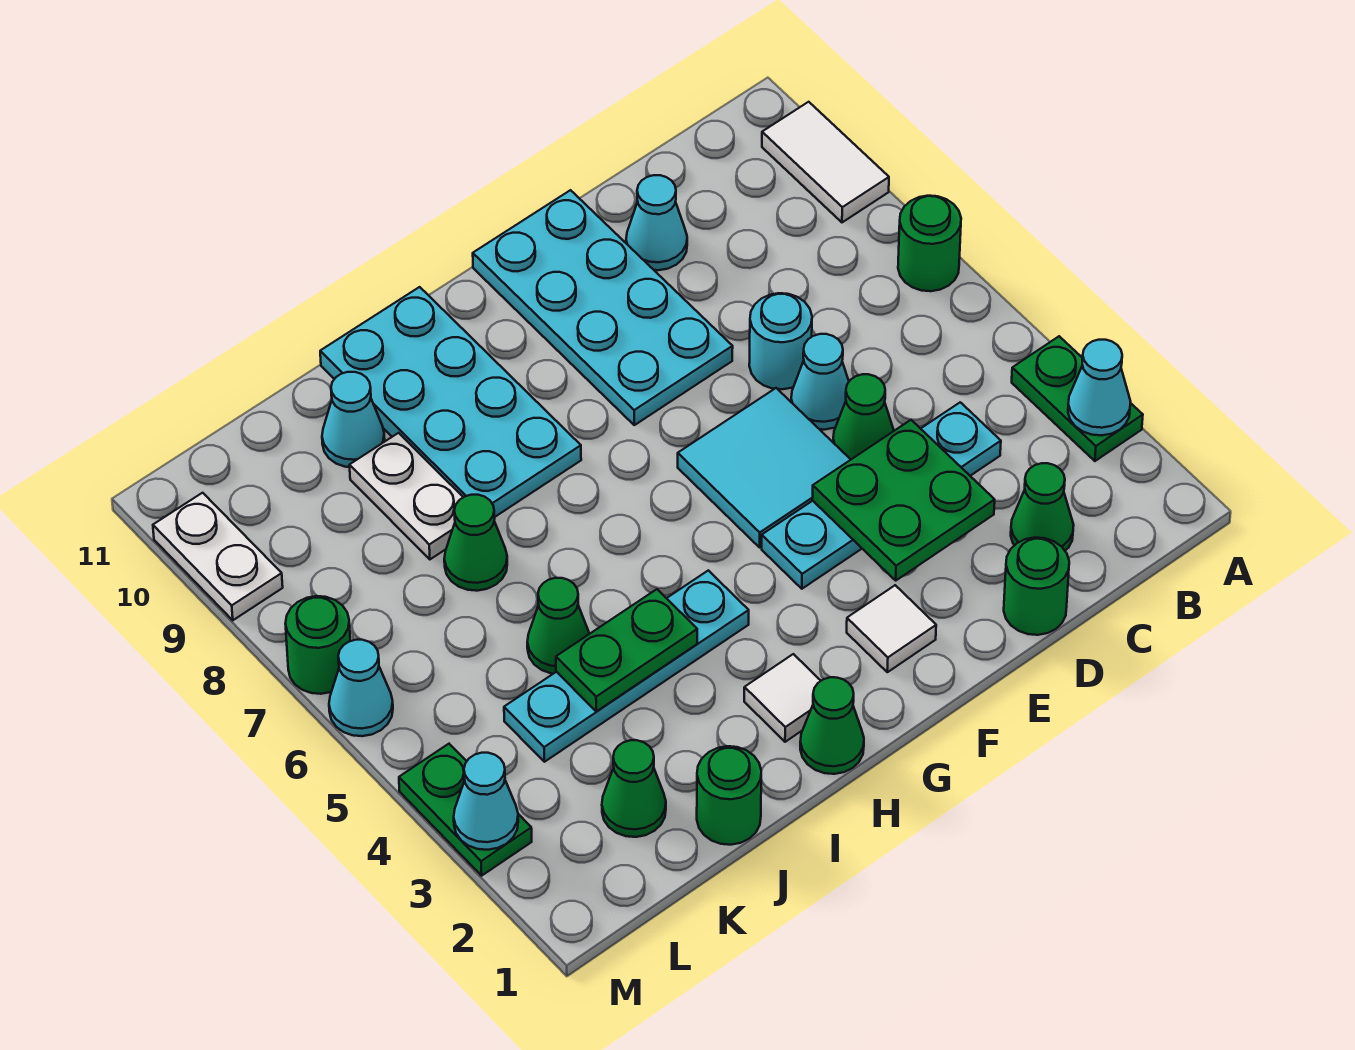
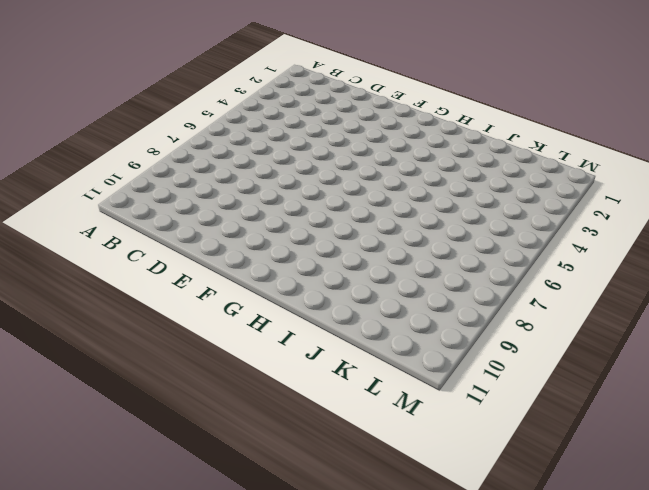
none -> green plate A3:A4 level 1
none -> green round brick A7 level 1
none -> white tile A9:A10 level 1
none -> green cone C2 level 1

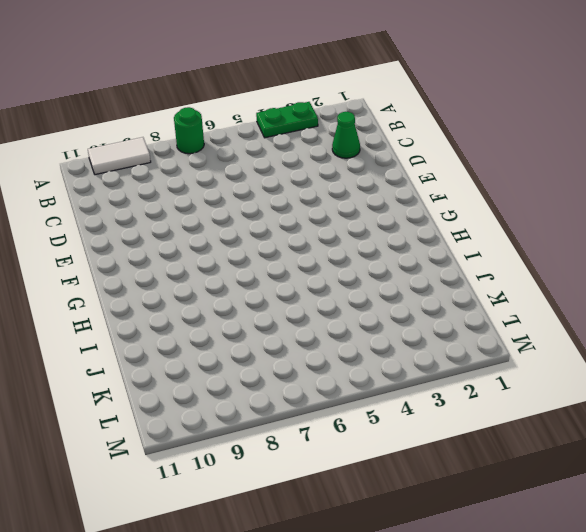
none -> cyan plate C4:F4 level 1
none -> green round brick D1 level 1
none -> green cone D5 level 1
none -> cyan cone D6 level 1

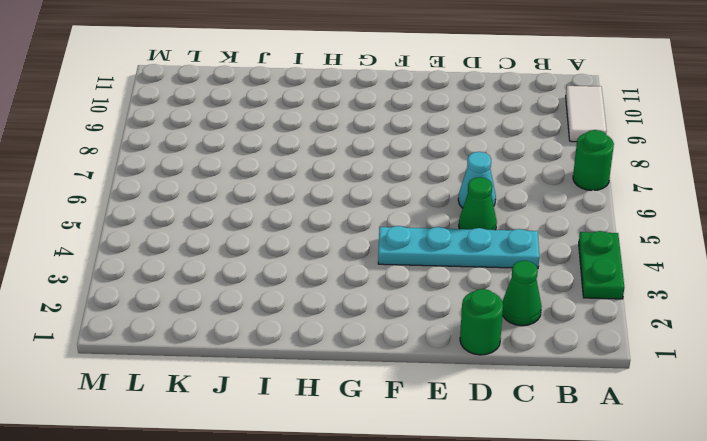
none -> cyan round brick D7 level 1
none -> cyan cone D10 level 1
none -> cyan tile E5:F6 level 1
none -> cyan plate E8:F11 level 1

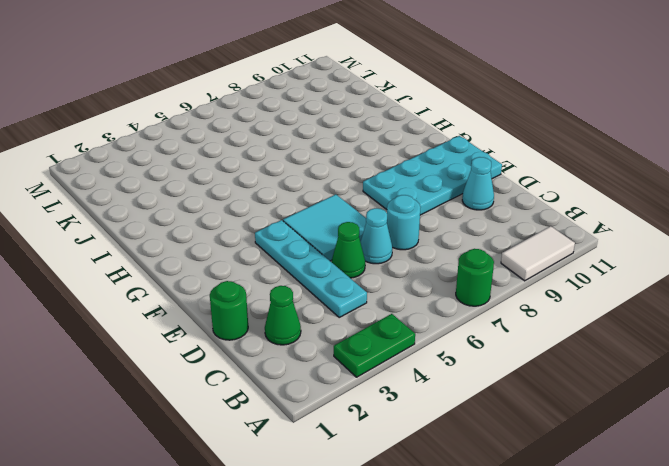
none -> white tile F2 level 1
none -> green cone H1 level 1
none -> white tile H2 level 1
none -> cyan plate H4:K4 level 1

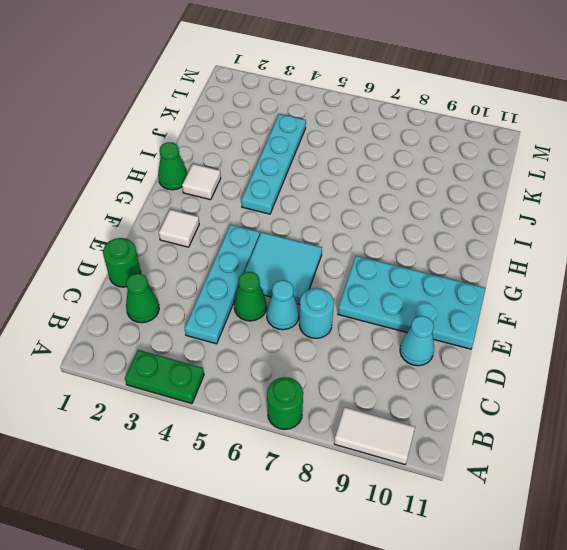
none -> cyan plate H8:I11 level 1
none -> green round brick J1 level 1
none -> green cone J5 level 1
none -> green cone J7 level 1

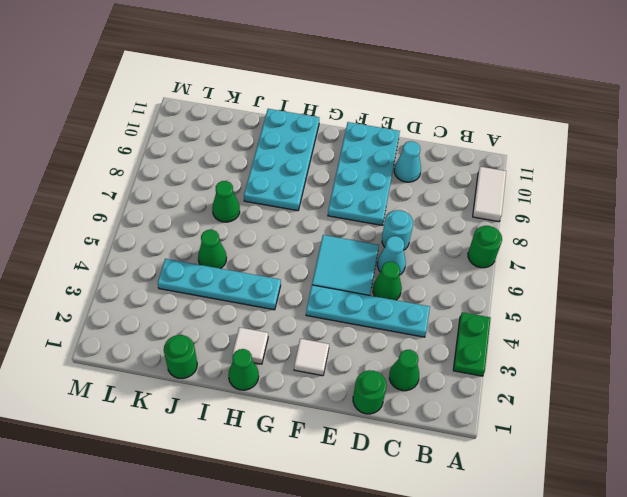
none -> white plate J8:J9 level 1
none -> cyan cone J10 level 1
none -> green cone K2 level 1
none -> green plate M3:M4 level 1

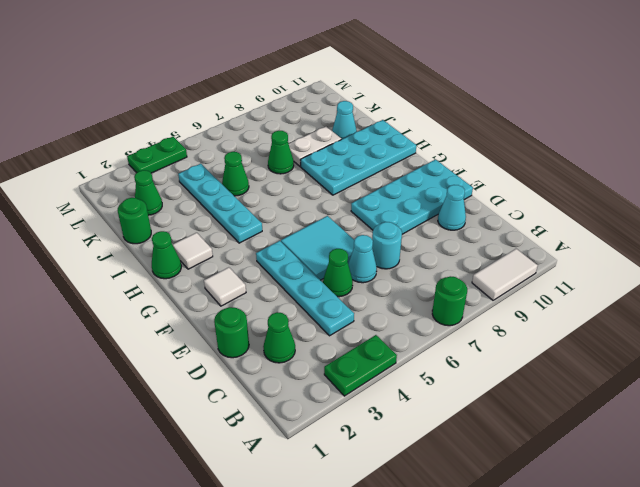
none -> cyan cone M6 level 1
none -> green round brick M7 level 1
none -> white plate M9:M10 level 1
none -> cyan cone A3 level 2

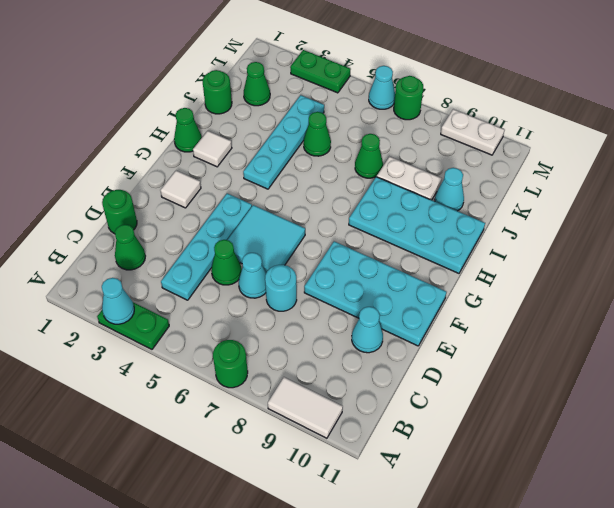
none -> green plate D3:E4 level 2
none -> green plate I4:J4 level 2
none -> cyan cone M3 level 2

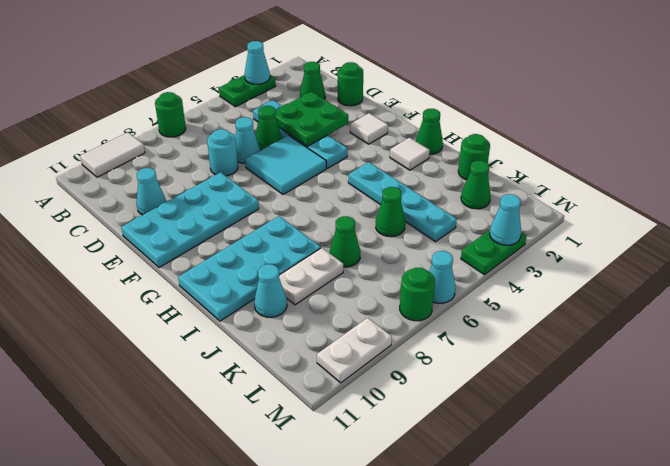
none -> green plate I4:J4 level 2

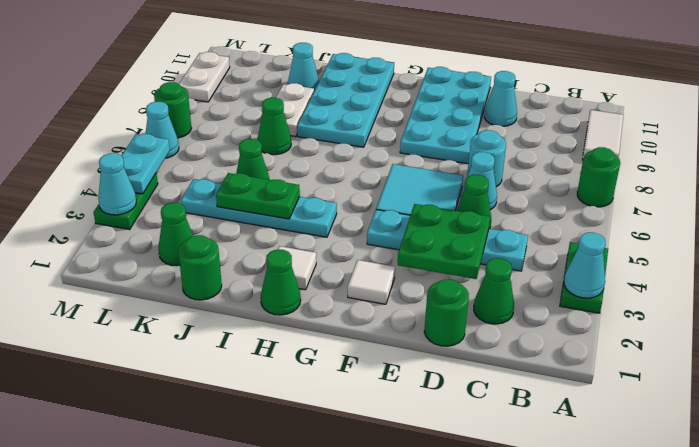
cyan plate M4:M5 level 2 -> none

